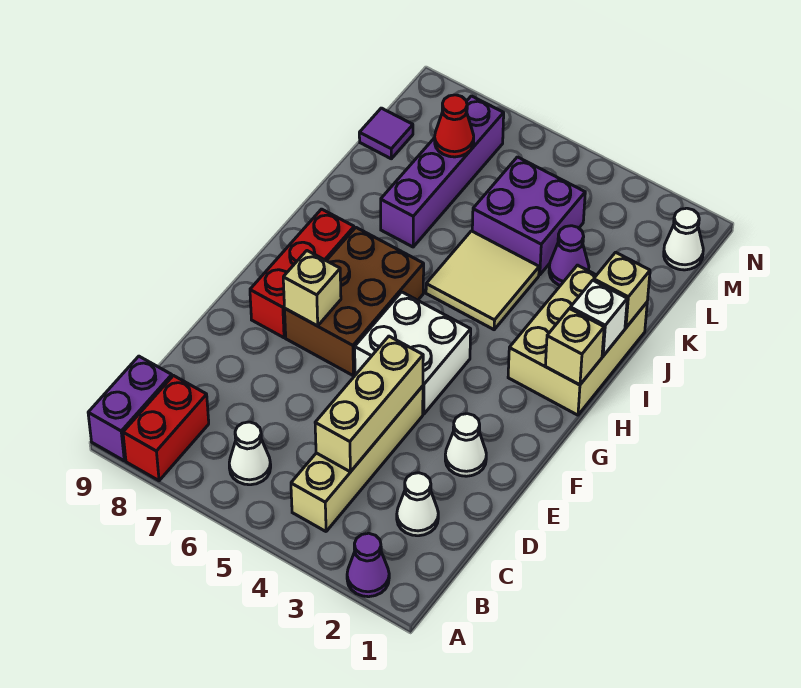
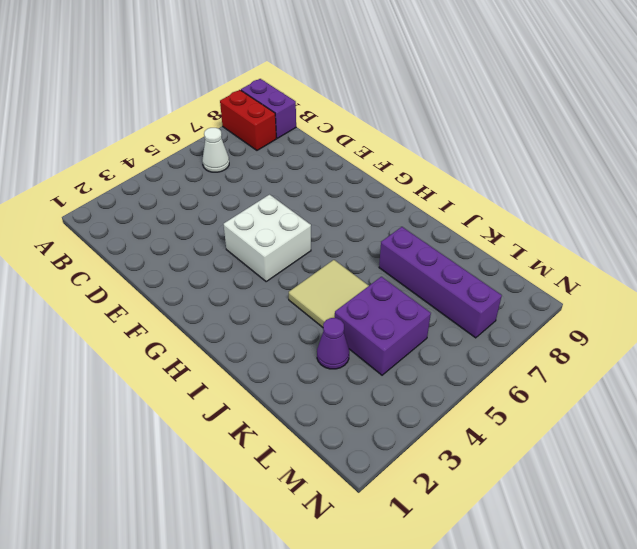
none -> purple cone A2 level 1
none -> tan brick B4:E4 level 1
none -> white cone C2 level 1

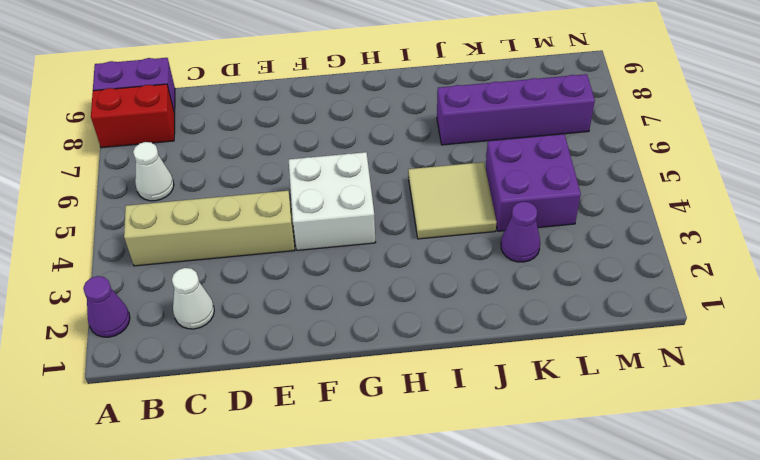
none -> white cone E2 level 1
none -> brown brick F6:H7 level 1
none -> red brick F8:H8 level 1

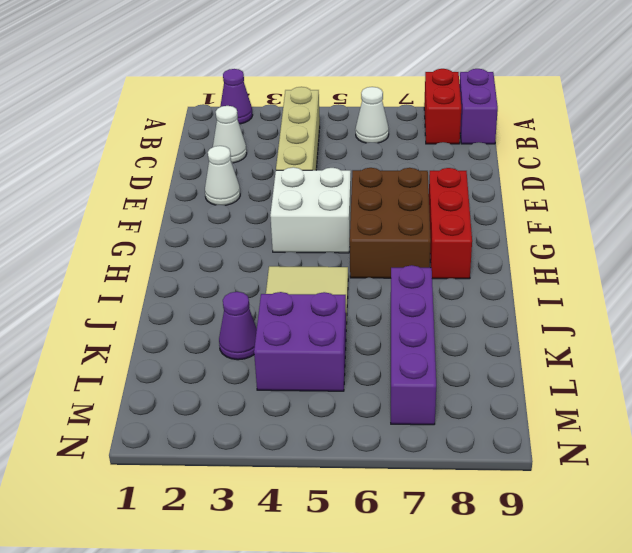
none -> tan brick H1:J2 level 1
none -> purple tile L9 level 1
none -> white cone M1 level 1

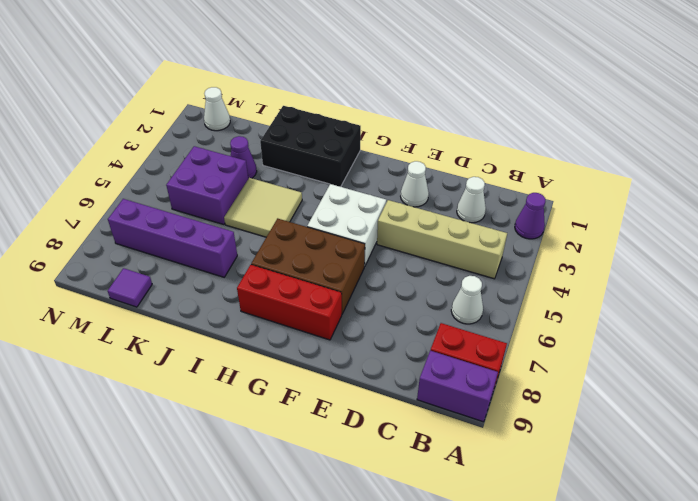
black brick H1:J2 level 1 -> tan brick H1:J2 level 1
none -> tan brick C4:E4 level 2
none -> tan brick F7 level 2
none -> tan brick H1 level 2

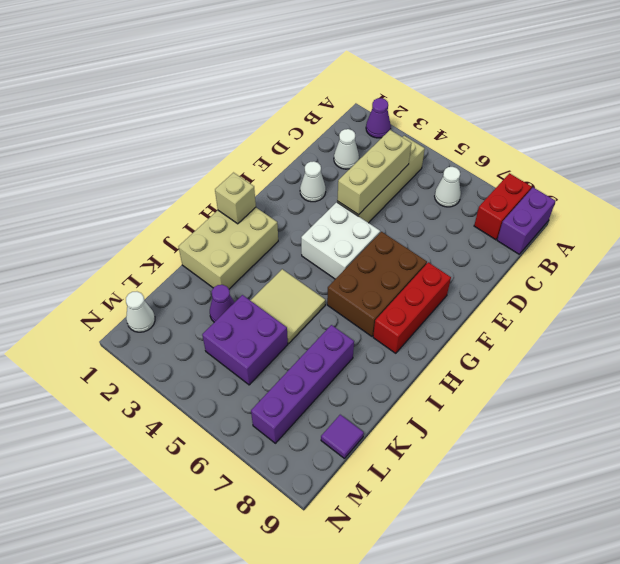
none -> tan brick F7 level 2
none -> white brick I1 level 2
none -> tan brick J1 level 2

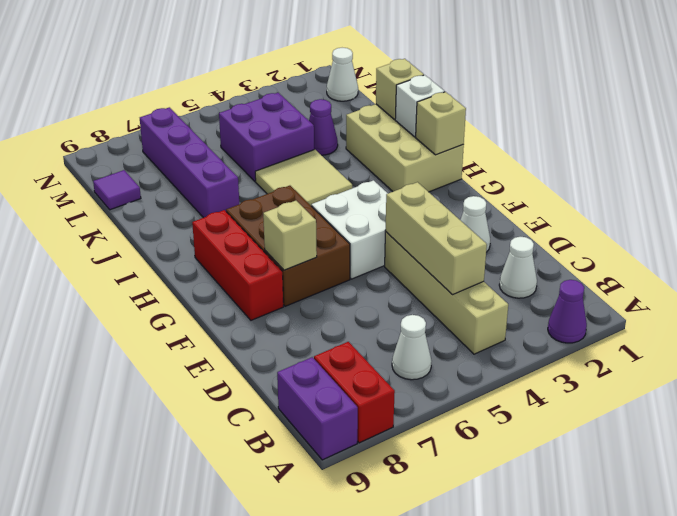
none -> red cone L7 level 2

